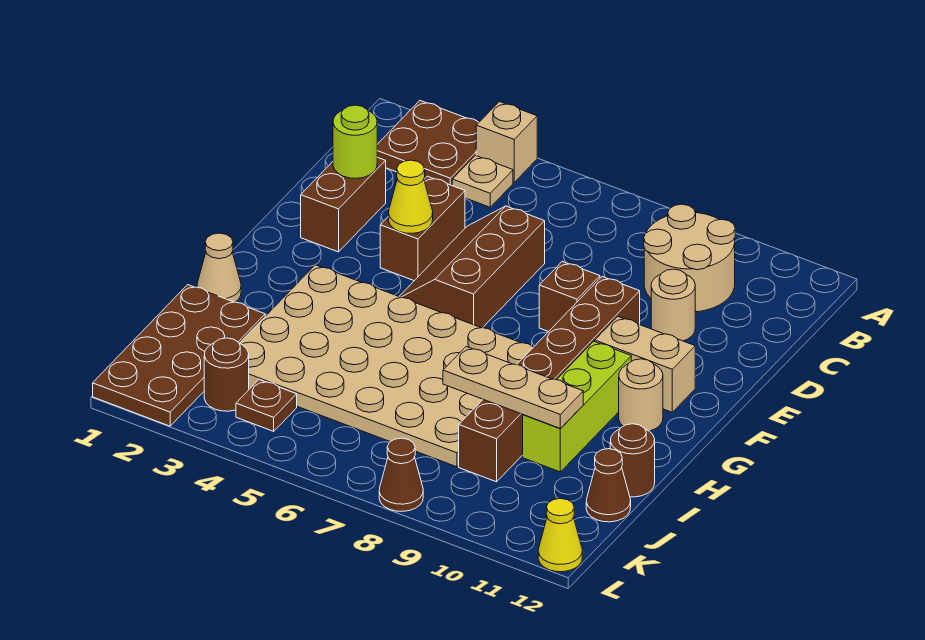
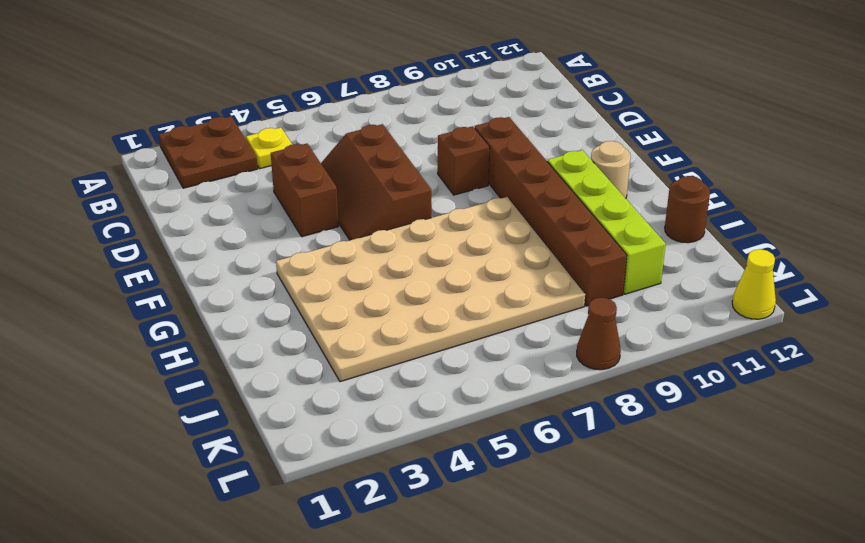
yellow plate B4 level 1 -> tan plate B4 level 1
lime brick G10:J10 level 1 -> lime brick G10:I10 level 1
none -> tan brick A4 level 1
none -> tan round brick B9:C10 level 1
none -> brown brick D2:E2 level 1

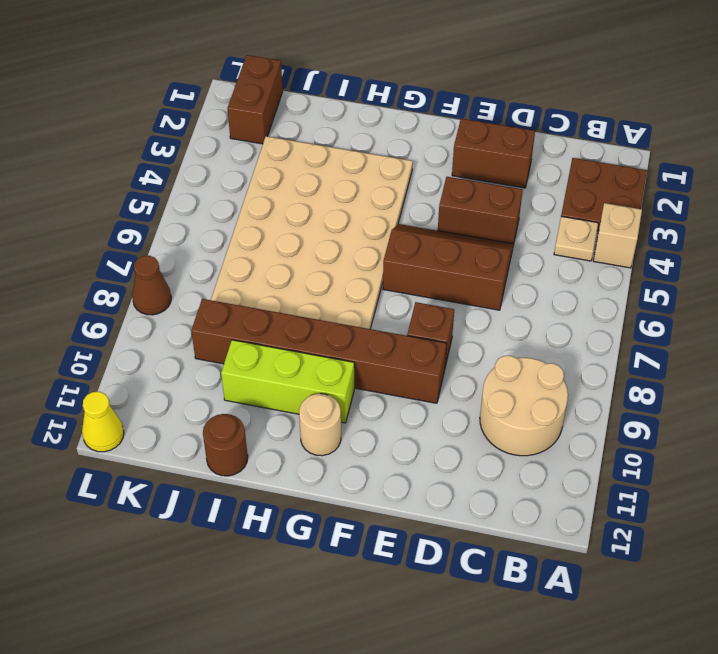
brown brick K1:K2 level 1 -> brown plate I1:L2 level 1
none -> tan round brick D10 level 1
none -> tan brick F10:F11 level 1
none -> tan cone H1 level 1

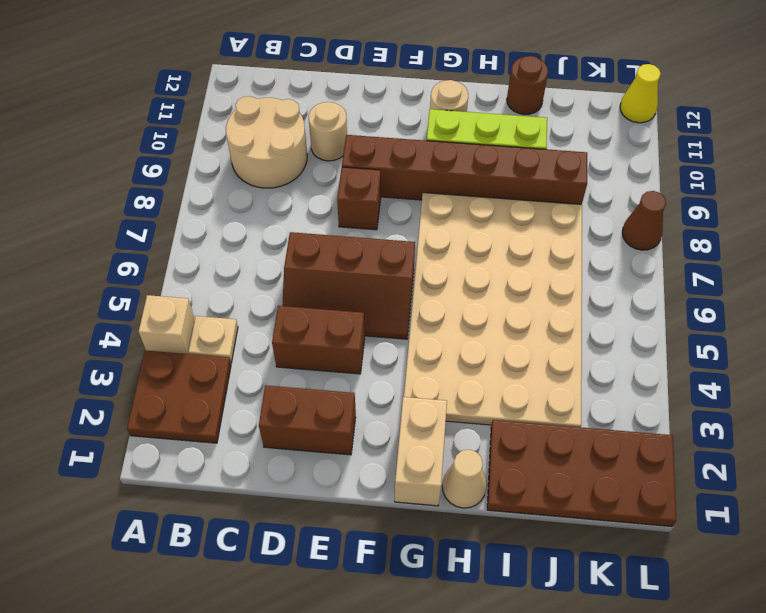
tan brick G1:G2 level 1 -> tan brick F10:F11 level 1
none -> brown cone J12 level 1
none -> brown round brick K3 level 1
none -> brown plate K4 level 1

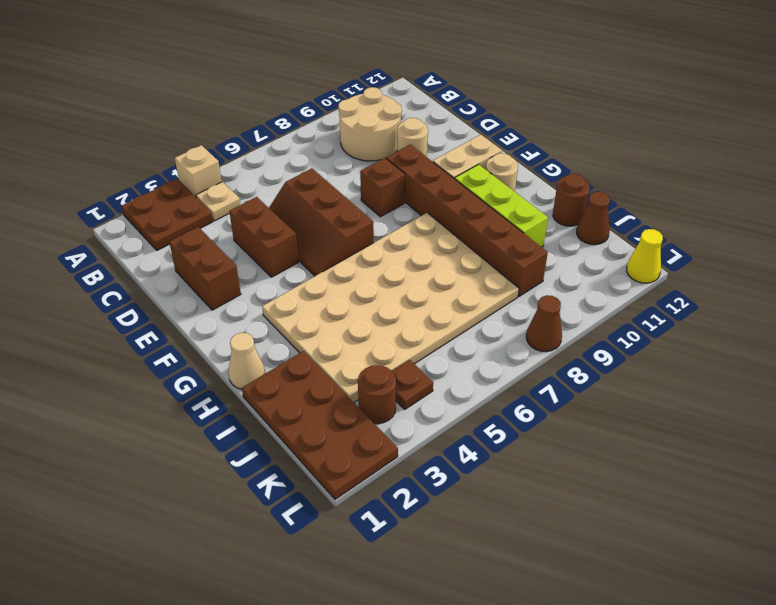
none -> lime round brick D2 level 2
none -> yellow cone E4 level 2
none -> tan plate I8:I10 level 2

